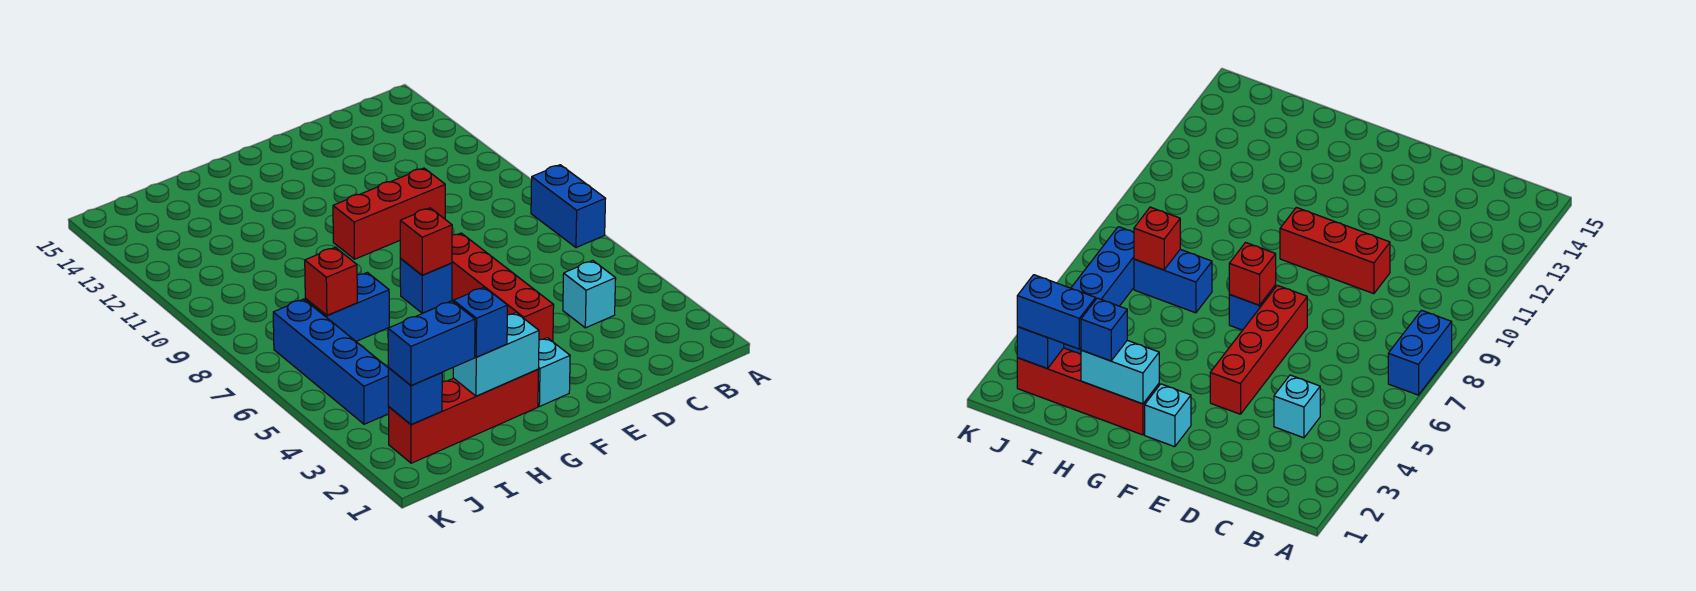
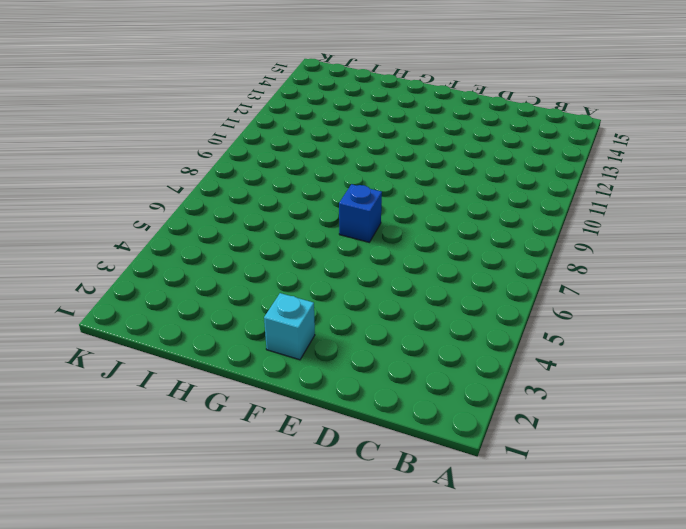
none -> blue brick A7:A8 level 1
none -> cyan brick C4 level 1
none -> red brick D10:F10 level 1

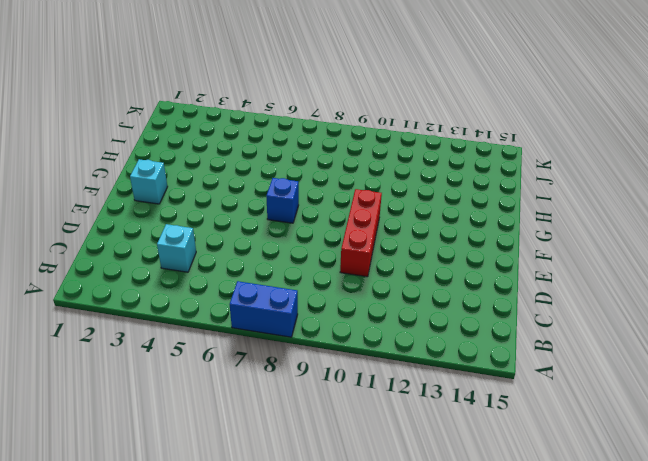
none -> red brick E4:E7 level 1
none -> red brick G2:J2 level 1
none -> blue brick H7:I7 level 1

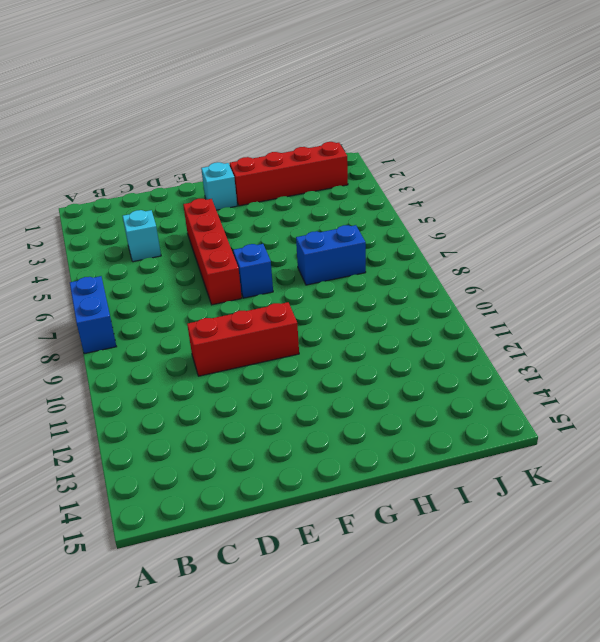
none -> blue brick J4:J7 level 1
none -> red brick F7 level 2
none -> cyan brick G2:H2 level 2

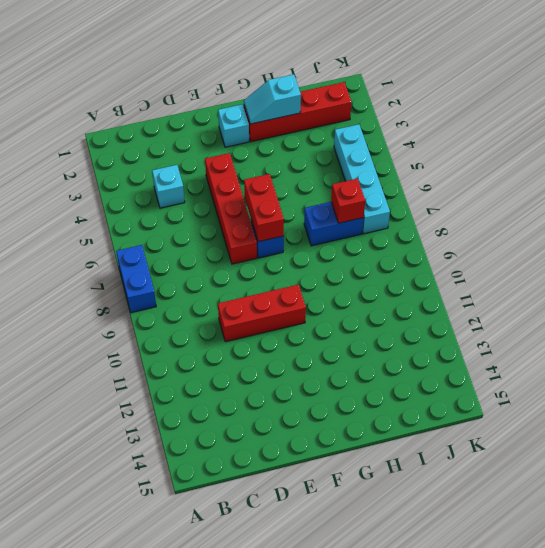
red brick F6:F7 level 2 -> red brick F7 level 2
cyan slope G2:H2 level 2 top H -> cyan brick G2:H2 level 2
cyan brick J4:J7 level 1 -> blue brick J4:J7 level 1
none -> blue brick J2 level 2
none -> blue brick H2 level 3
none -> blue brick I2:J2 level 3

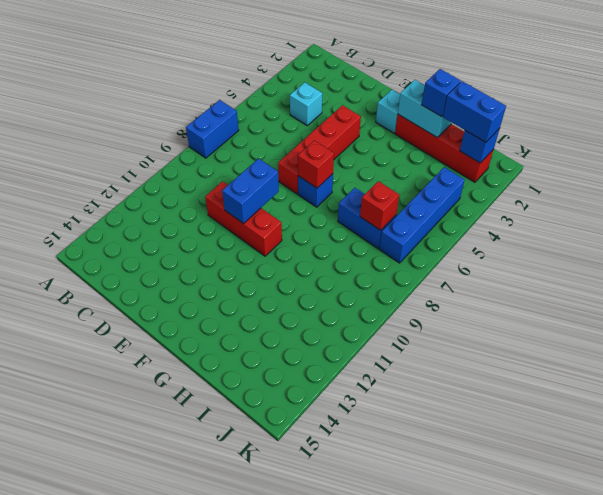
blue brick E9:E10 level 2 -> none

